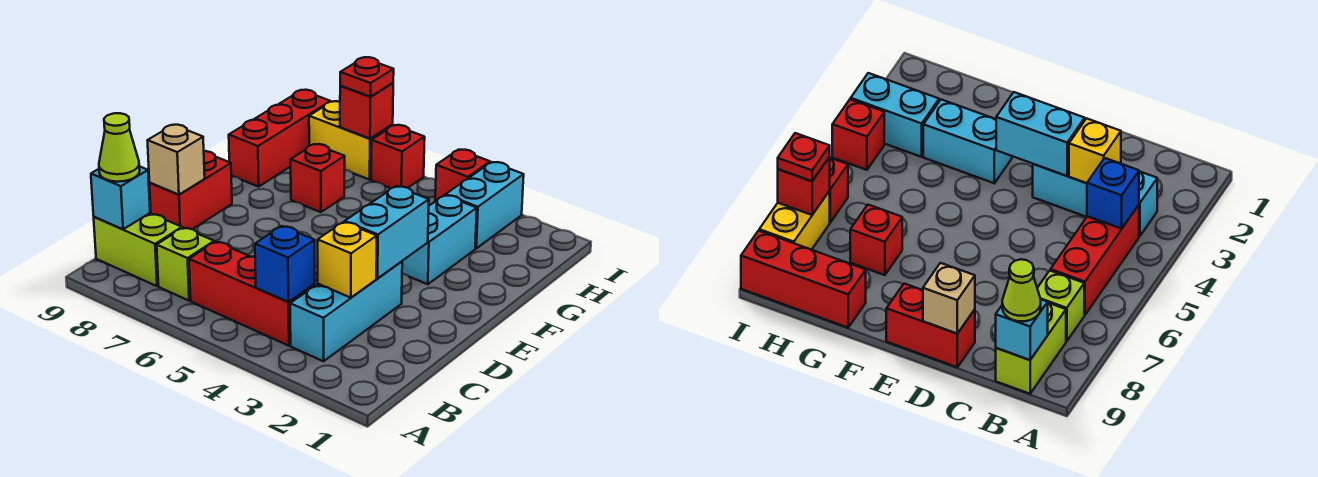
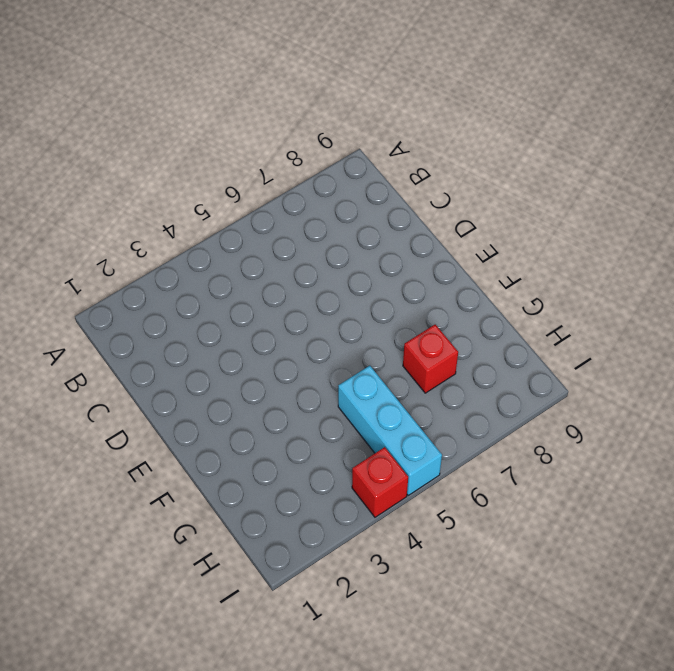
cyan brick G5:I5 level 1 -> cyan brick B3:D3 level 1
none -> red brick B4:B6 level 1
none -> lime brick B7 level 1
none -> lime brick B8:B9 level 1

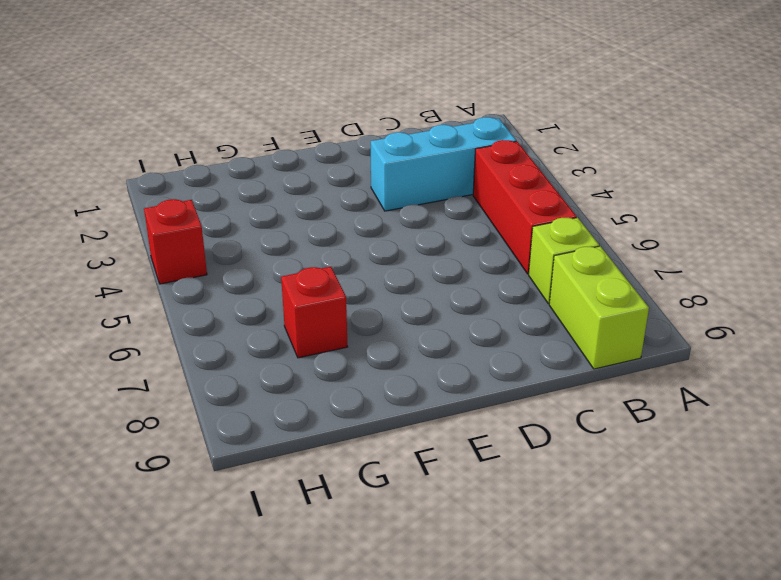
none -> red brick D9:E9 level 1
none -> cyan brick F3:G3 level 1
none -> red brick G9:I9 level 1

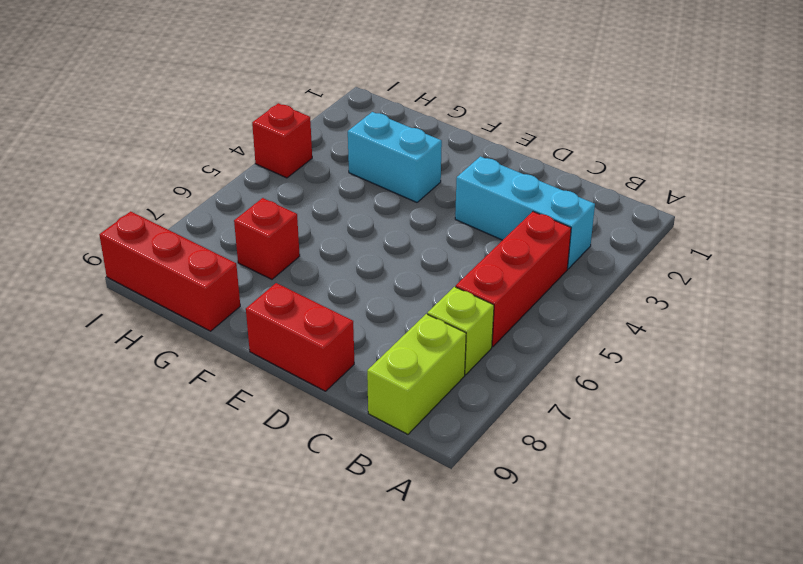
none -> cyan brick H3:I3 level 1
none -> red brick I6 level 1
none -> yellow brick I7:I8 level 1

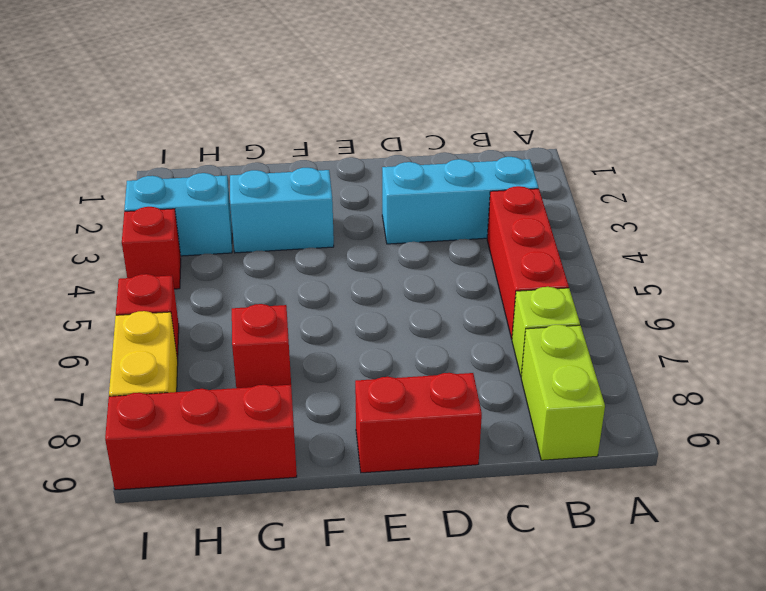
none -> blue brick B4 level 2
none -> cyan brick B9 level 2
none -> yellow brick C3 level 2

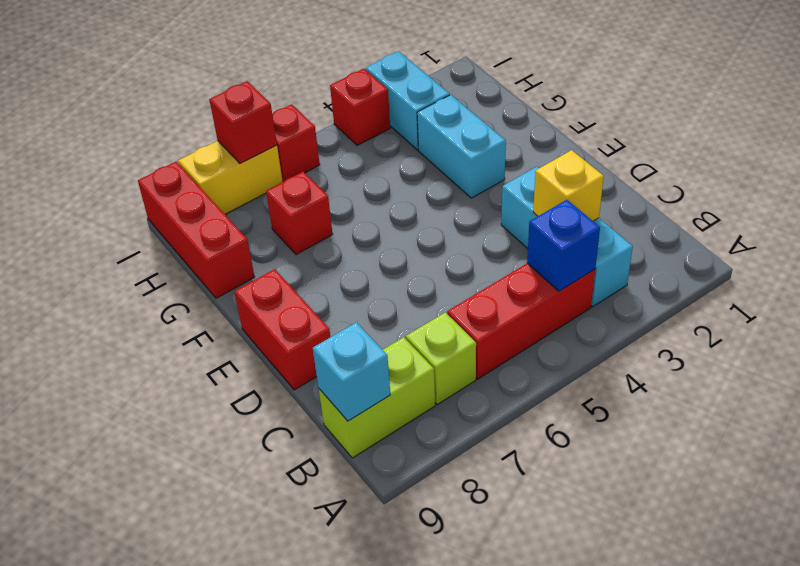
none -> cyan brick D3:E3 level 2
none -> tan brick D9 level 2
none -> lime cone B9 level 3

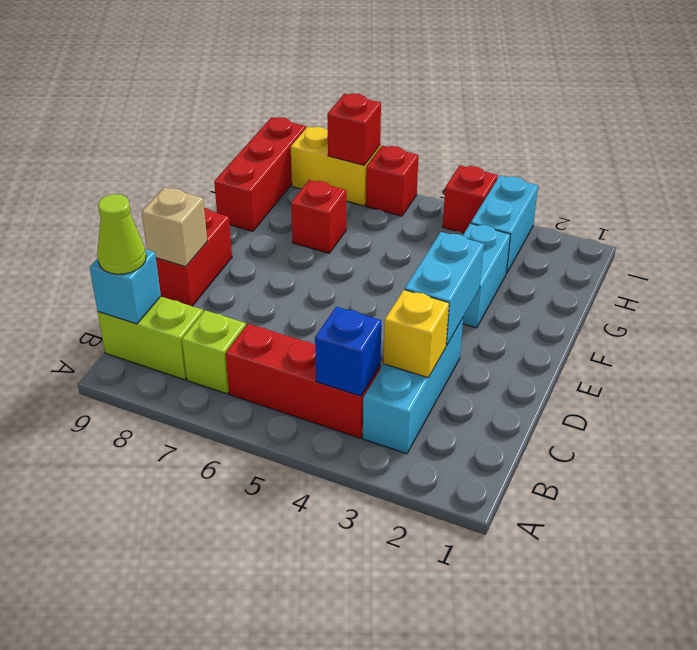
none -> red plate I7 level 3

